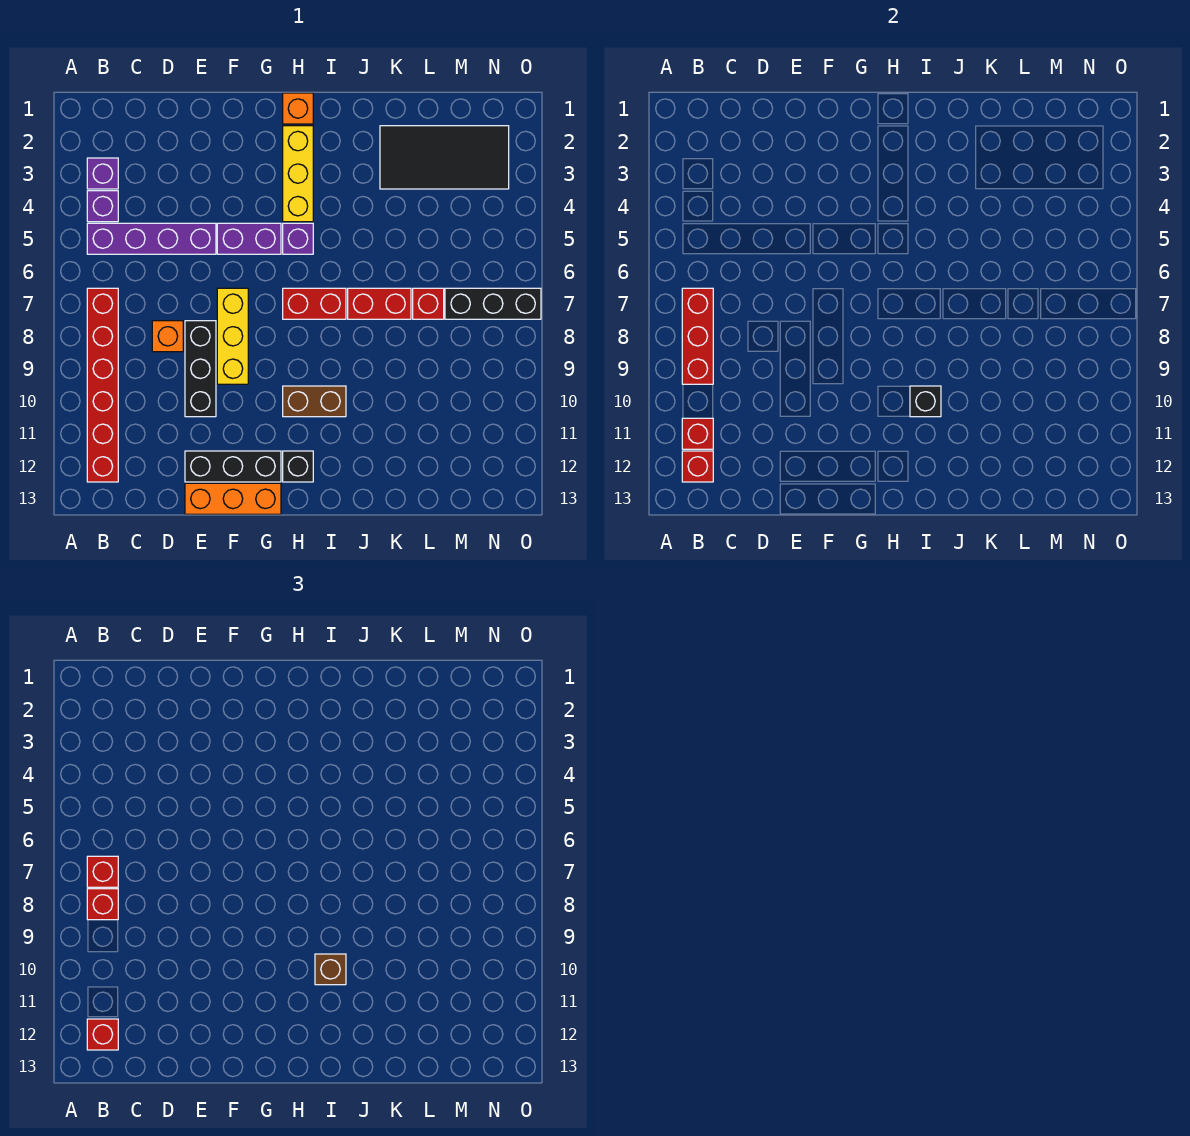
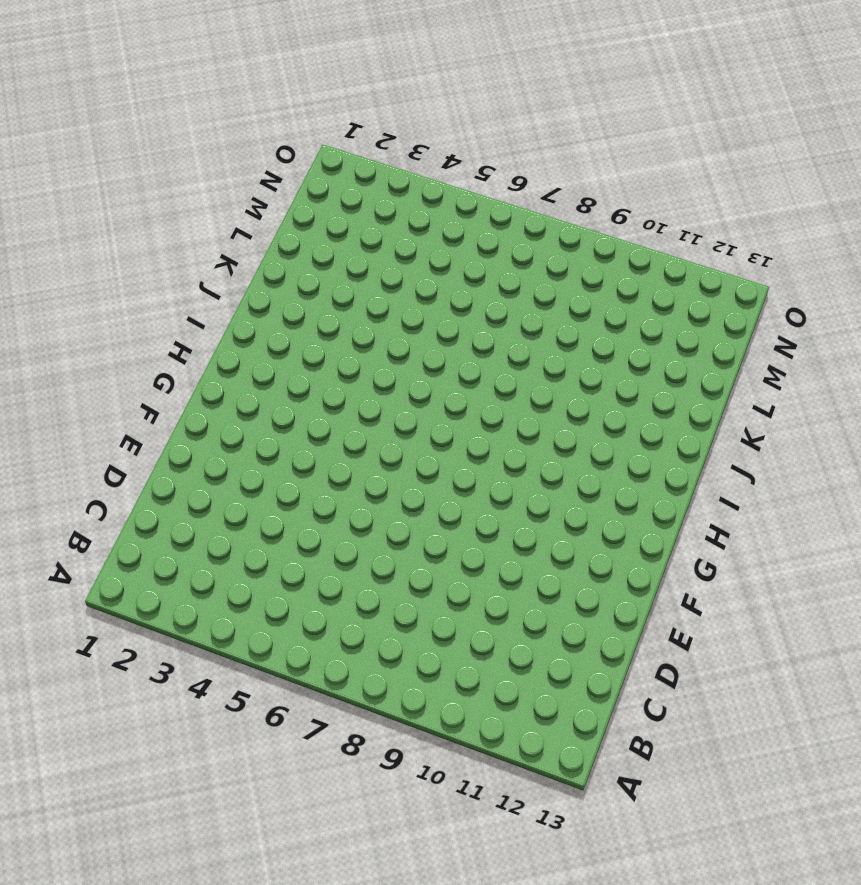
none -> purple brick B3 level 1
none -> purple brick B4 level 1
none -> purple brick B5:E5 level 1

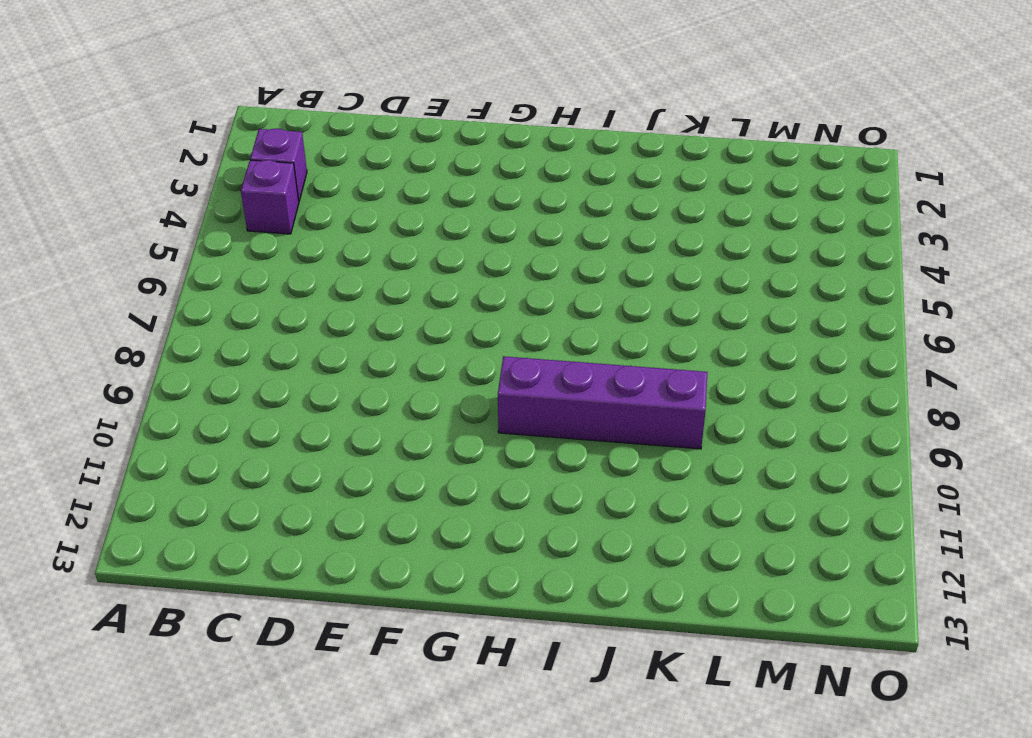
purple brick H9:K9 level 1 -> purple brick B5:E5 level 1
none -> red brick B7:B12 level 1
none -> orange brick D8 level 1
none -> black brick E8:E10 level 1

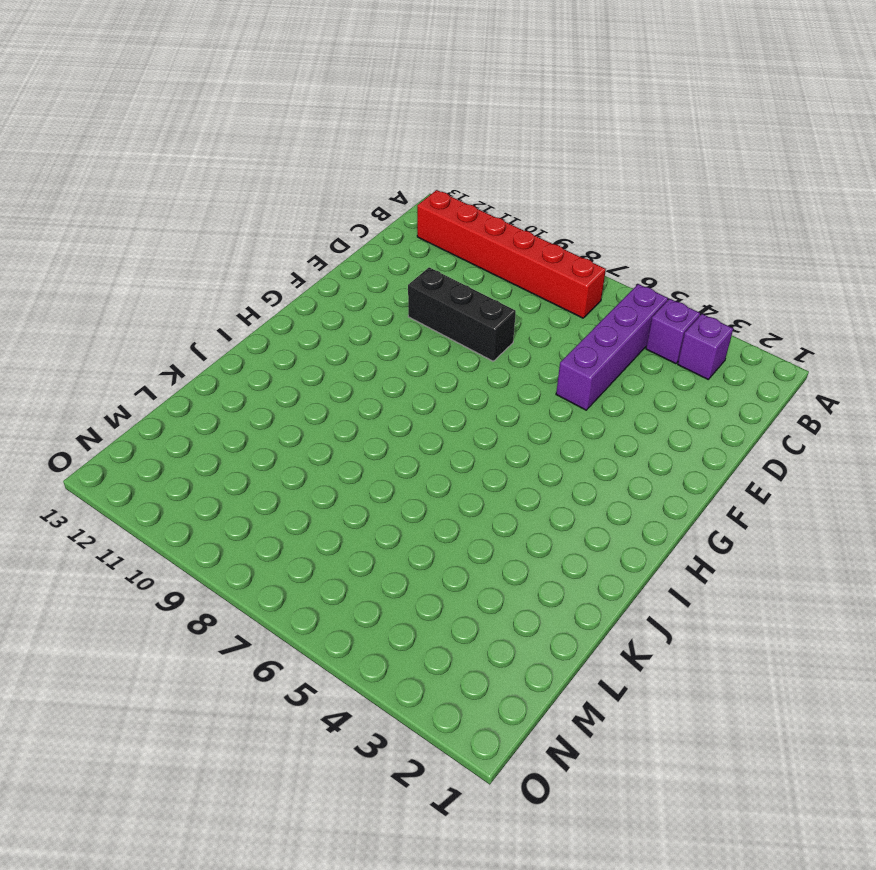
none -> orange brick D8 level 1
none -> black brick E12:G12 level 1
none -> orange brick E13:G13 level 1

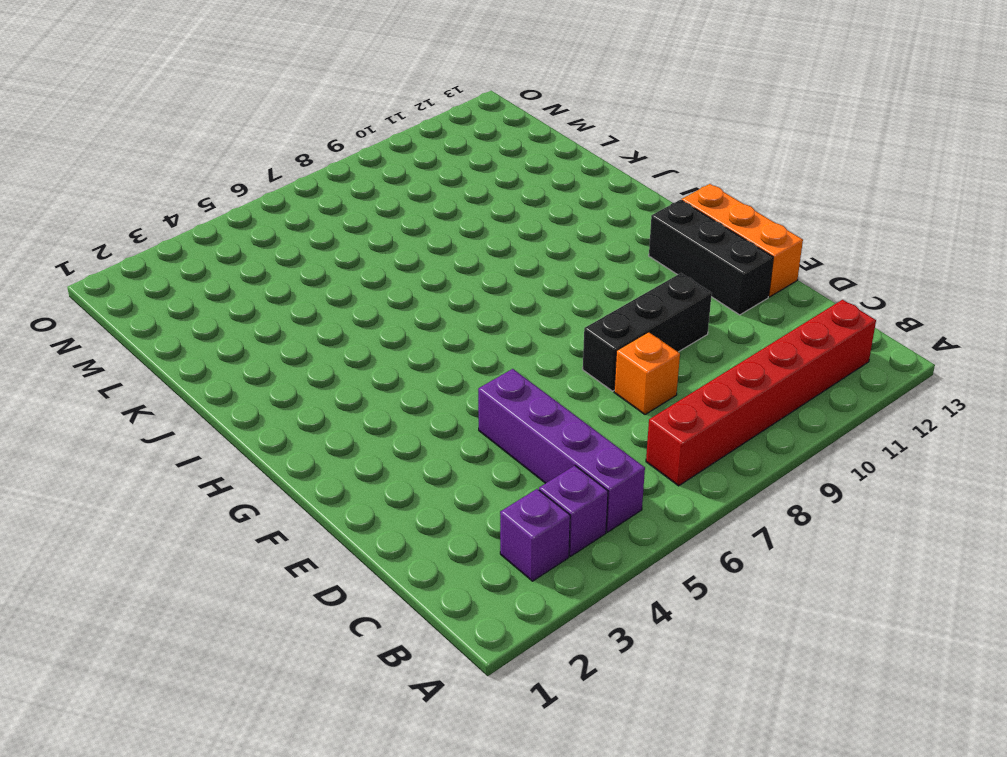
none -> purple brick F5:G5 level 1
none -> yellow brick F7:F9 level 1
none -> orange brick H1 level 1

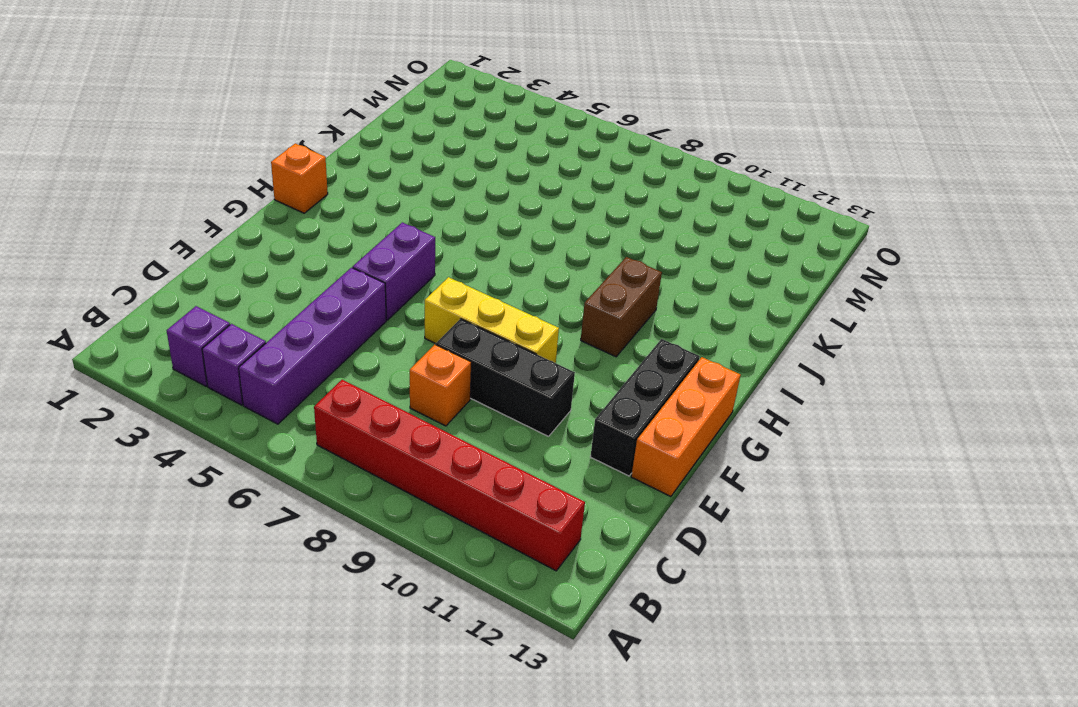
none -> yellow brick H2:H4 level 1
none -> purple brick H5 level 1
none -> red brick H7:I7 level 1

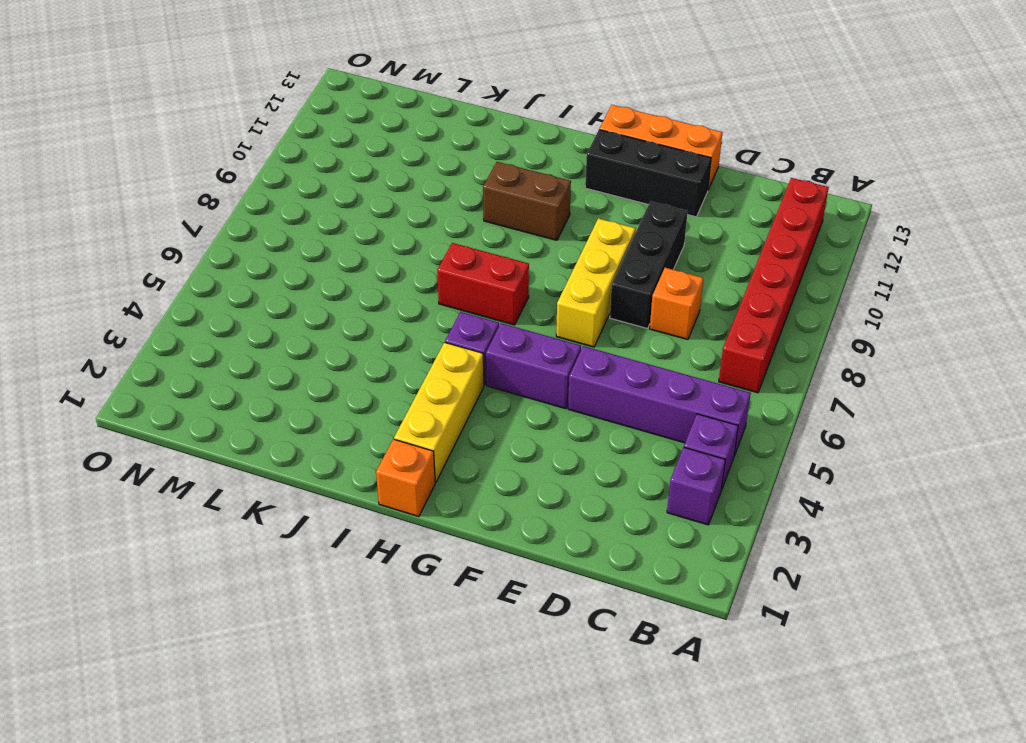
none -> black brick H12 level 1
none -> red brick J7:K7 level 1
none -> black tile K2:N3 level 1

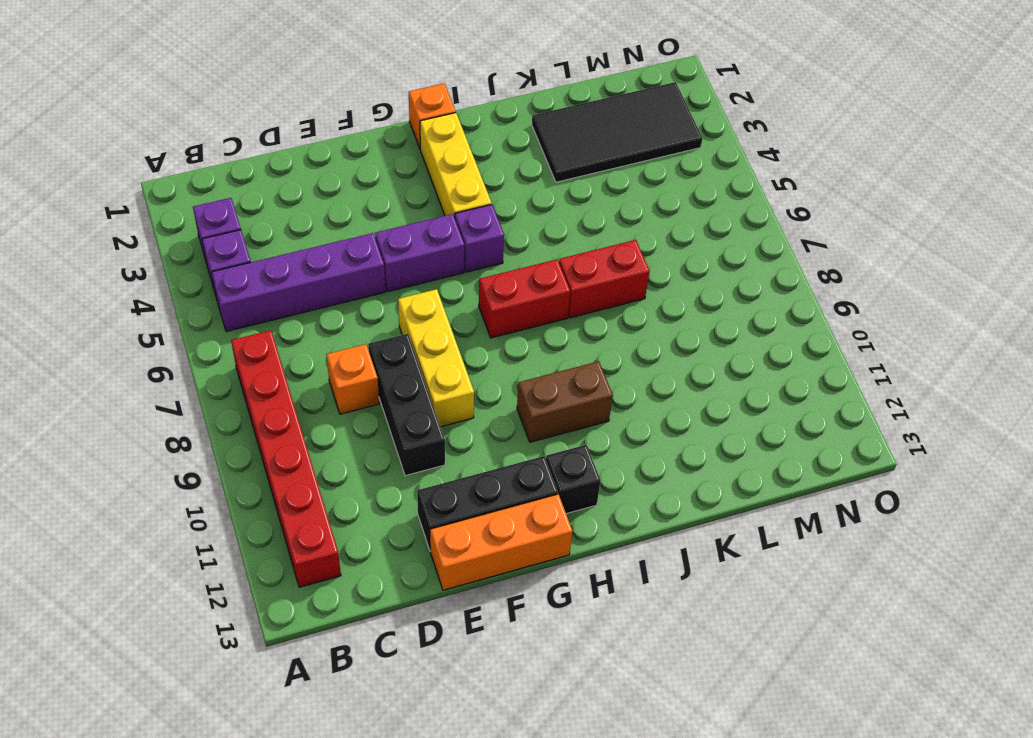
none -> red brick L7 level 1
none -> black brick M7:O7 level 1
none -> red brick B7:B9 level 2

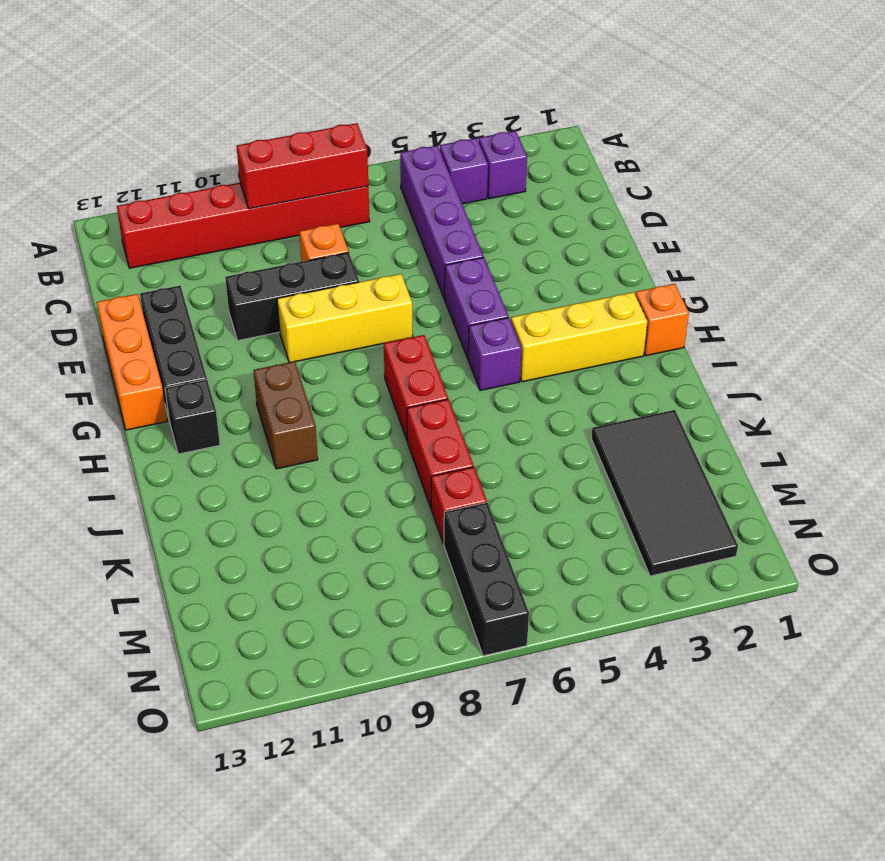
none -> red brick B11 level 2
none -> red brick B12 level 2
none -> black brick I10 level 2

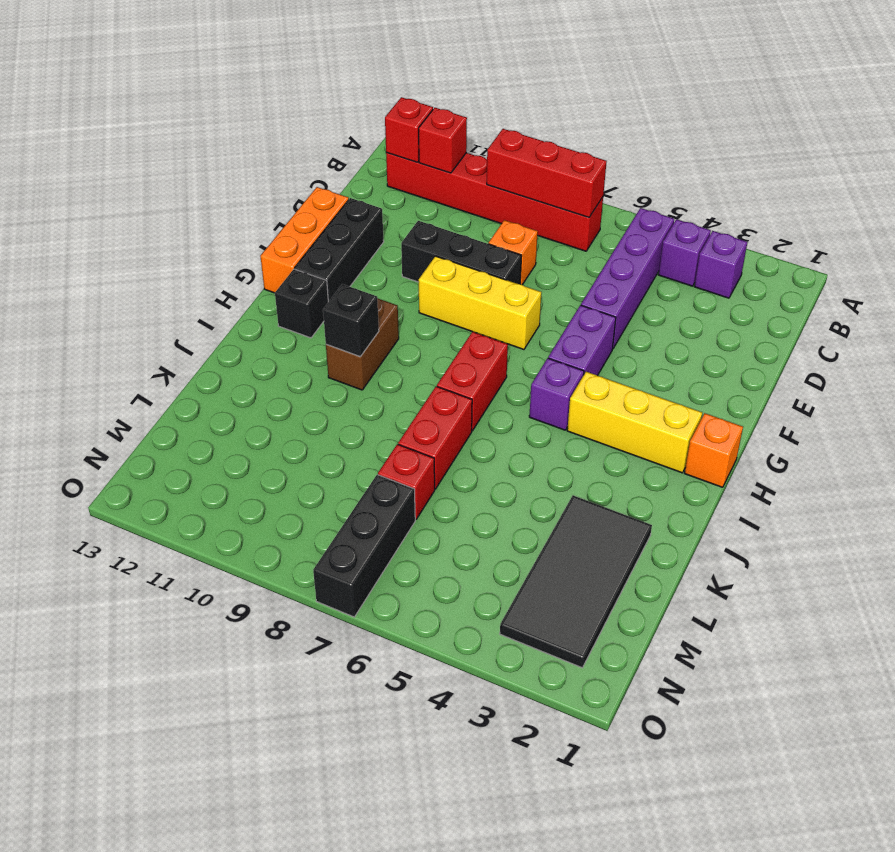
none -> red brick B7 level 3
none -> red brick B8 level 3
none -> red brick B12 level 3

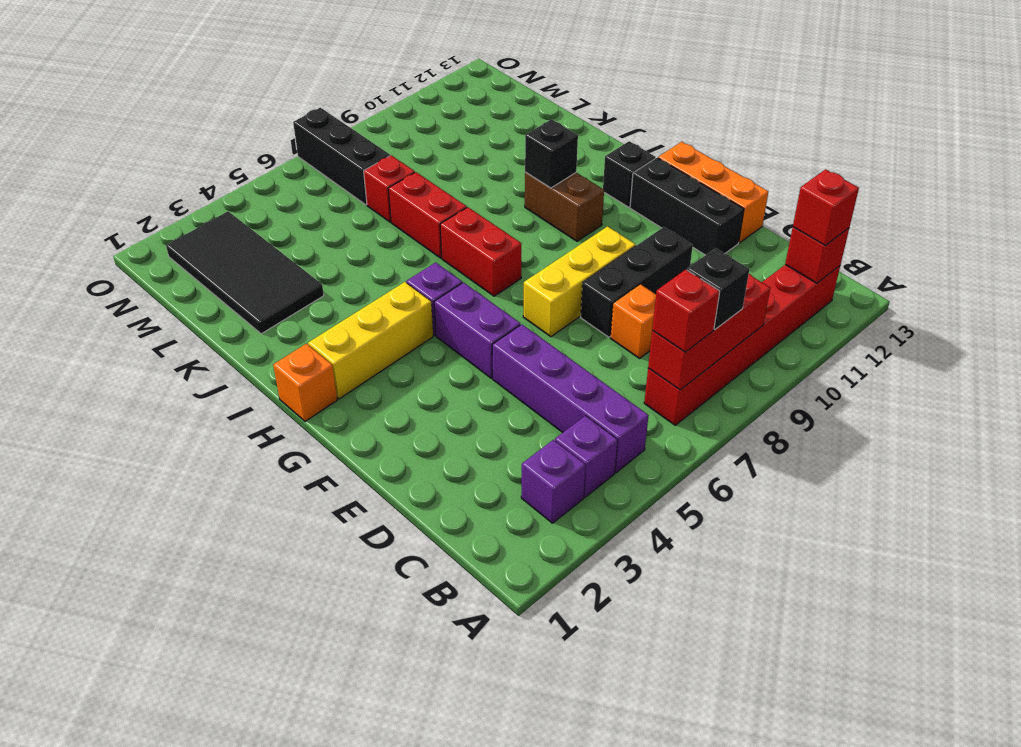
black brick B8 level 3 -> red brick B8 level 3
none -> red brick B11 level 2
none -> brown brick I10 level 3

